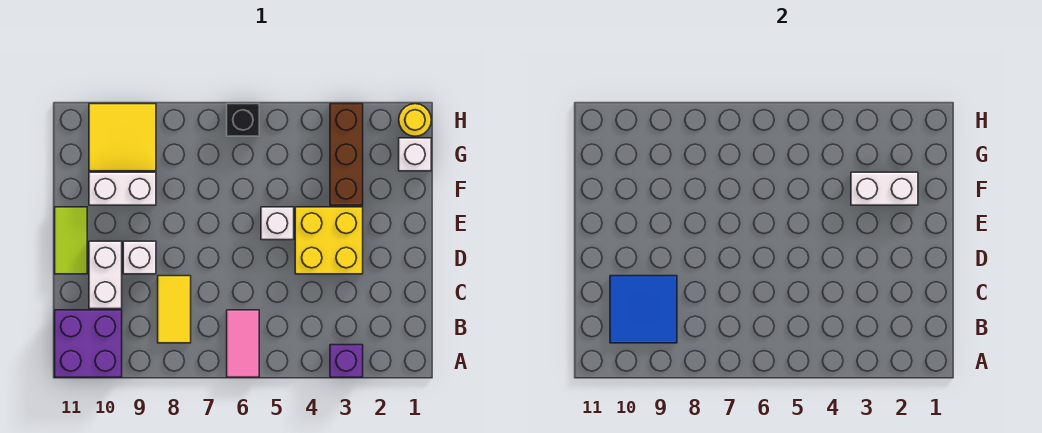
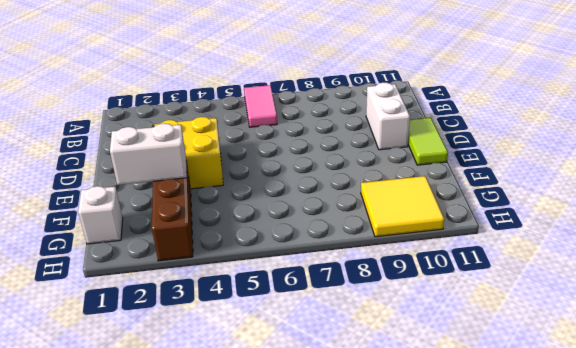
none -> purple brick A3 level 1
none -> purple brick A10:B11 level 1
none -> yellow tile B8:C8 level 1

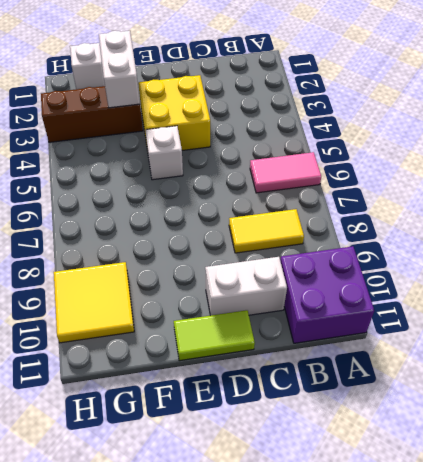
none -> purple brick A3 level 1
none -> white brick D9 level 1
none -> white brick F9:F10 level 1

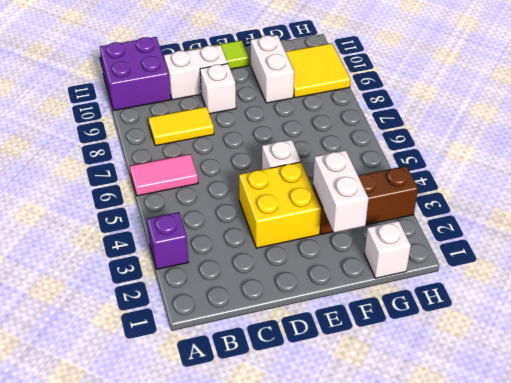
none -> yellow round brick H1 level 1
none -> black brick H6 level 1
none -> blue tile B9:C10 level 2

